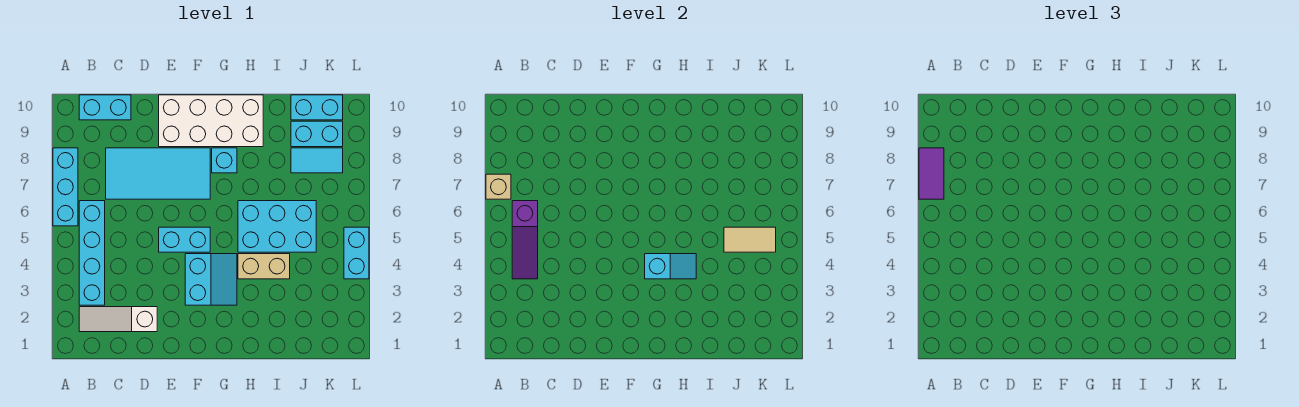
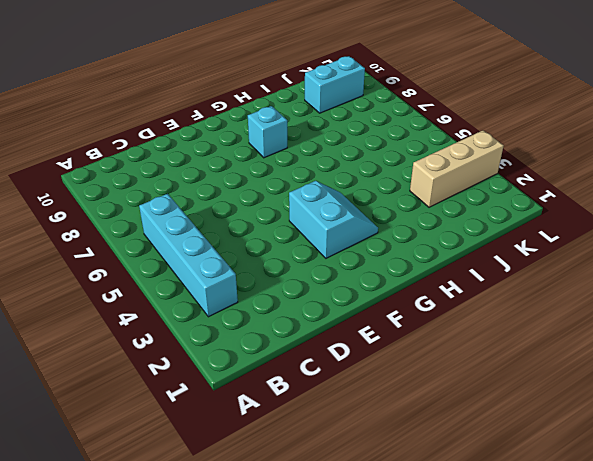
tan brick J3:L3 level 1 -> none
none -> cyan brick A6:A8 level 1
none -> white slope B2:D2 level 1 top D
none -> cyan brick B10:C10 level 1

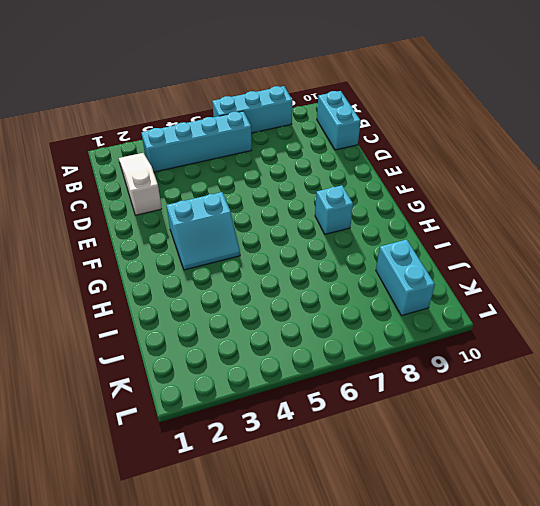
none -> cyan tile C7:F8 level 1
none -> cyan brick E5:F5 level 1
none -> white brick E9:H10 level 1

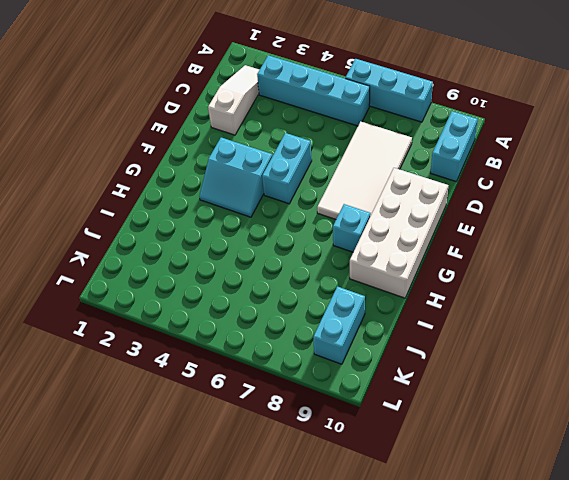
white tile C7:F8 level 1 -> cyan tile C7:F8 level 1
none -> tan brick H4:I4 level 1
none -> cyan brick H5:J6 level 1
none -> cyan tile J8:K8 level 1

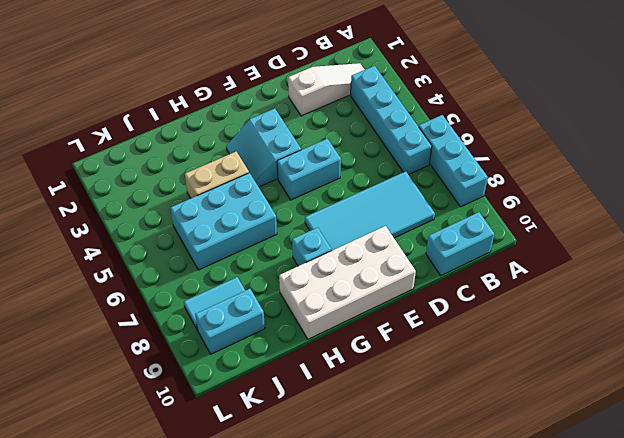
none -> cyan brick J10:K10 level 1
none -> cyan brick L4:L5 level 1
none -> tan brick A7 level 2

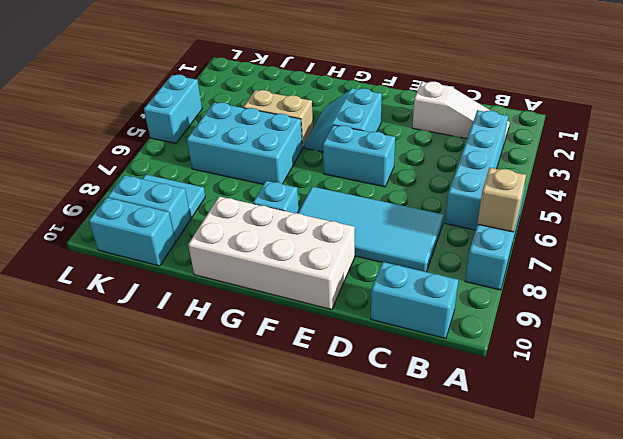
none -> purple slope B4:B6 level 2 top 6
none -> cyan slope G4:H4 level 2 top G
none -> tan tile J5:K5 level 2

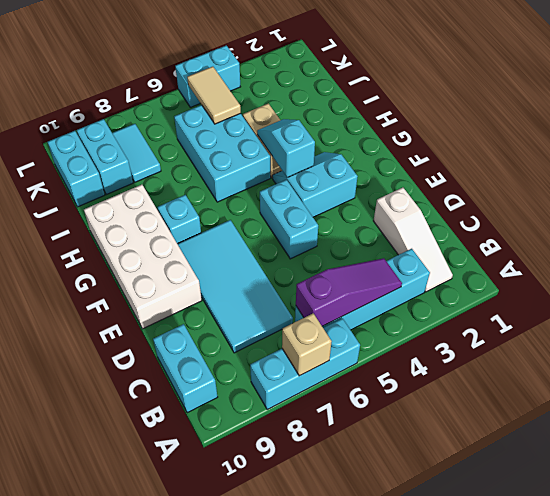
none -> purple tile A7:A8 level 3

